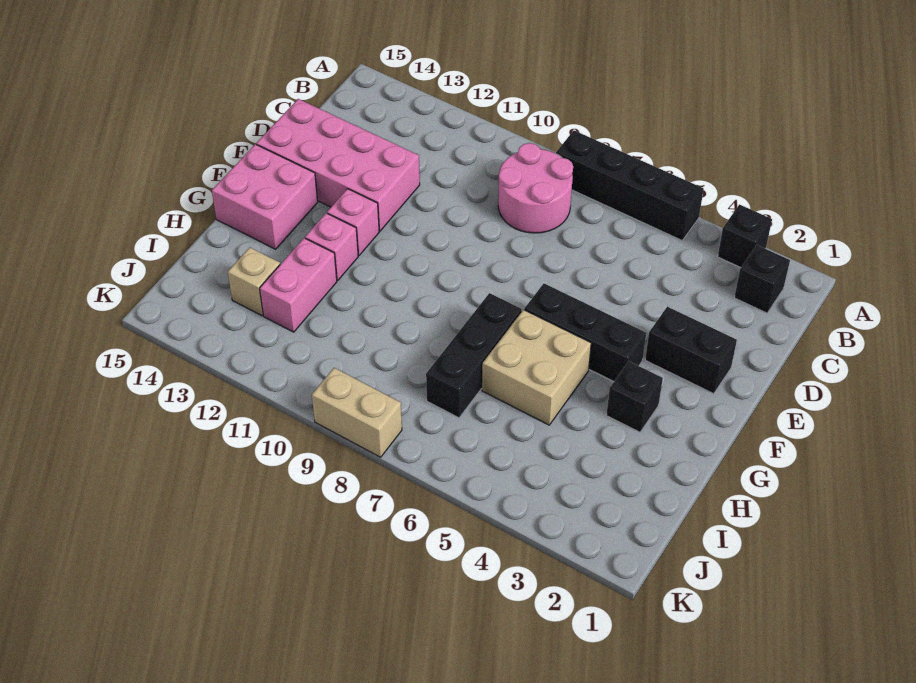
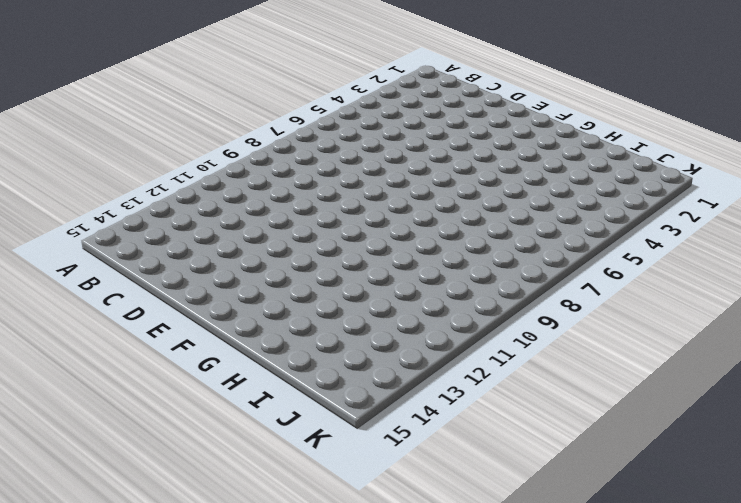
none -> black brick A3 level 1
none -> black brick A5:A8 level 1
none -> black brick B2 level 1

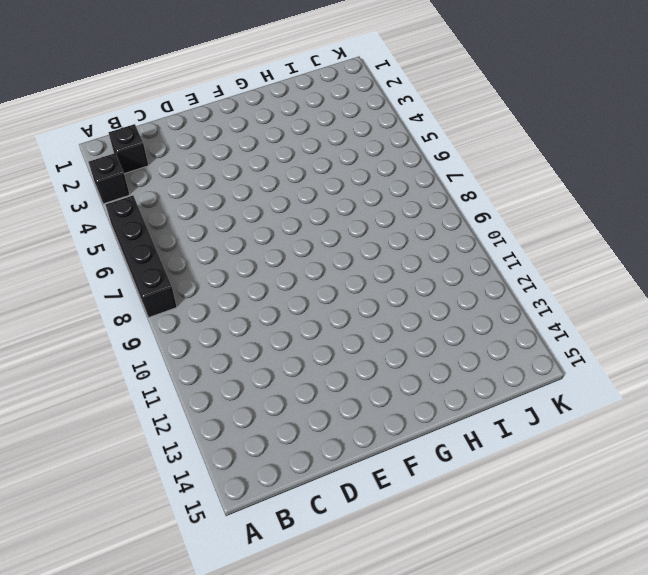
none -> pink round brick B8:C9 level 1
none -> pink brick D12:E15 level 1
none -> black brick E2:E3 level 1

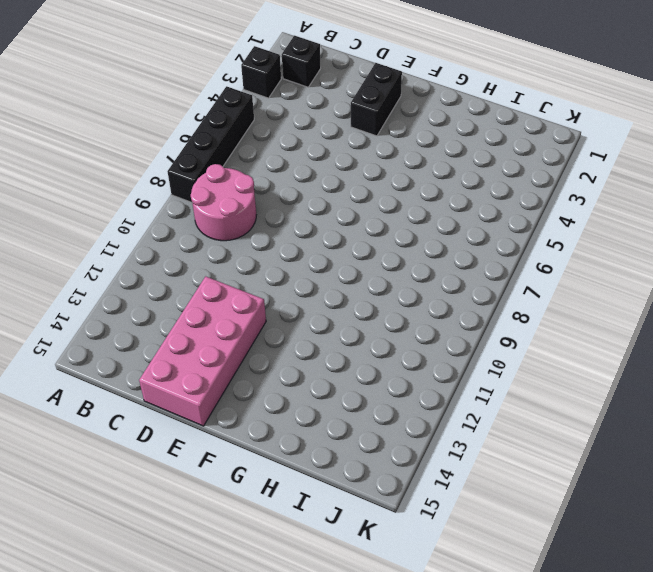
none -> black brick F4:F6 level 1
none -> pink brick F12 level 1
none -> pink brick F14:G15 level 1

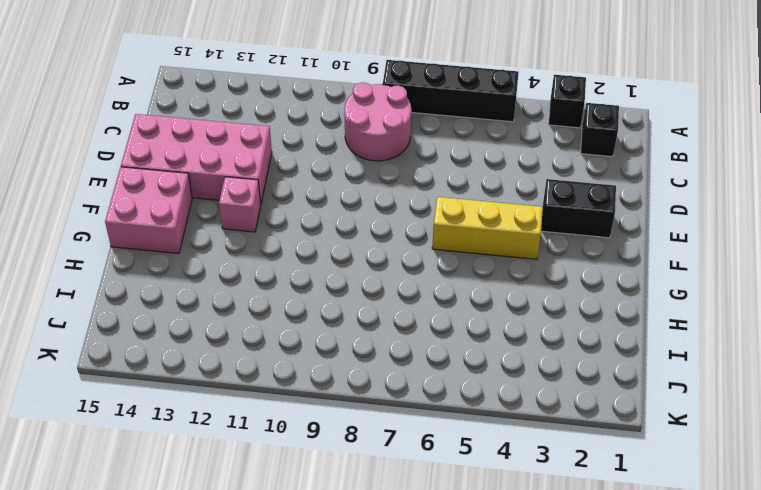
yellow brick F4:F6 level 1 -> black brick F4:F6 level 1
none -> black brick G3 level 1
none -> tan brick G5:H6 level 1
none -> black brick G7:I7 level 1

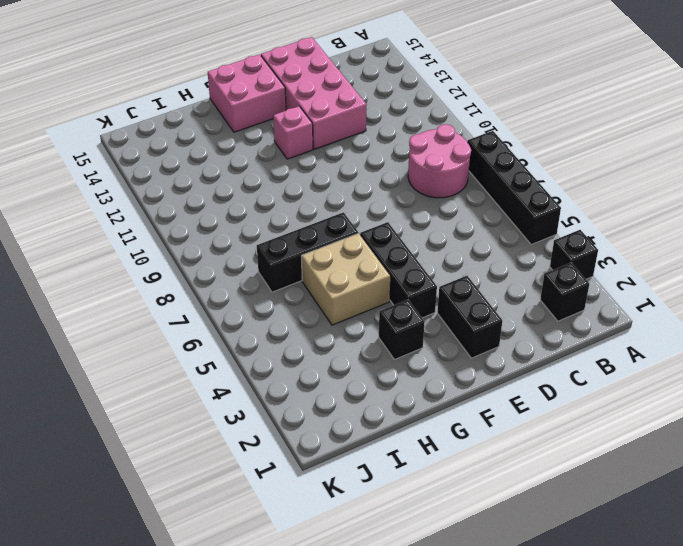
none -> pink brick G12 level 1
none -> pink brick H12:I12 level 1
none -> tan brick I13 level 1

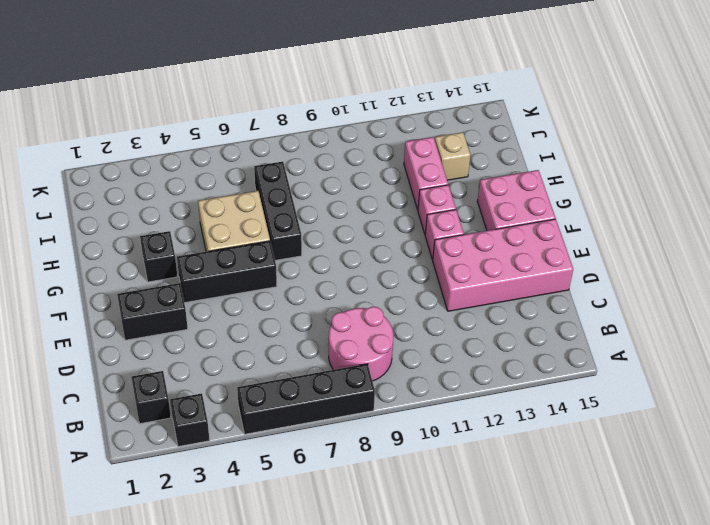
none -> tan brick K8:K9 level 1

